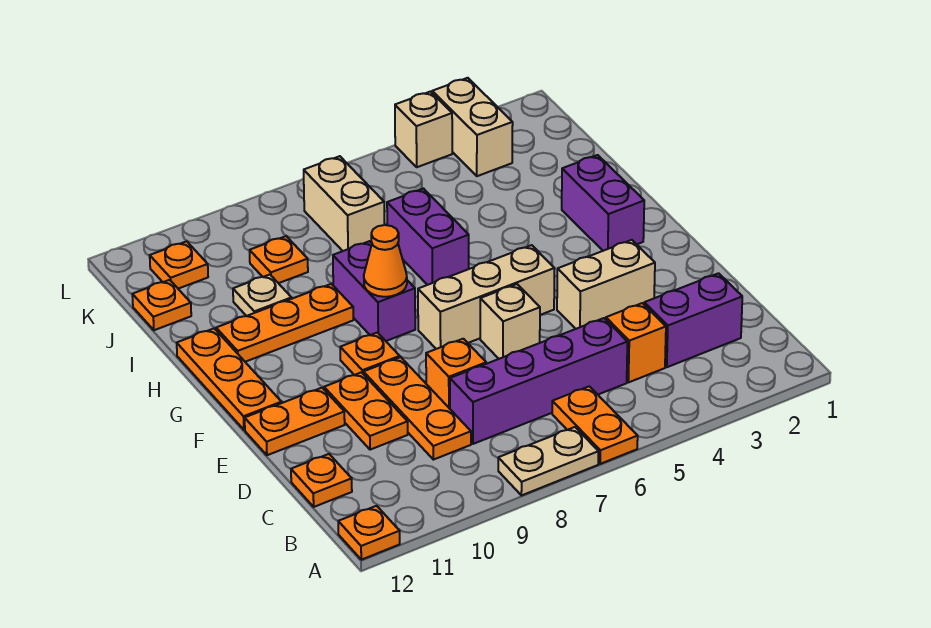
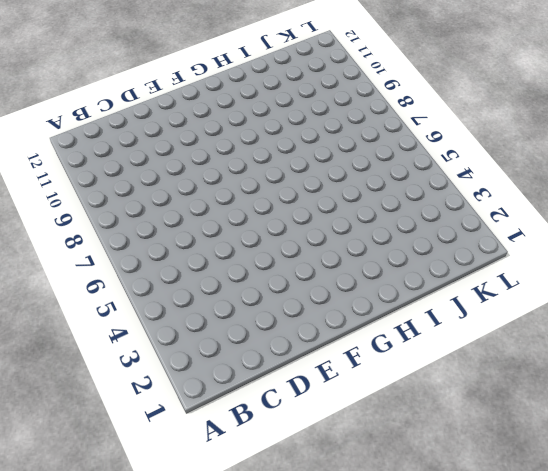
none -> orange plate A6:B6 level 1
none -> tan plate A7:A8 level 1
none -> orange plate A12 level 1

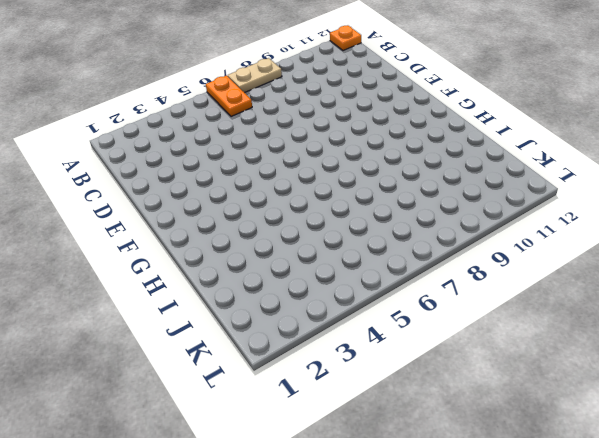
none -> purple brick C2:C3 level 1
none -> orange brick C4 level 1
none -> purple brick C5:C8 level 1

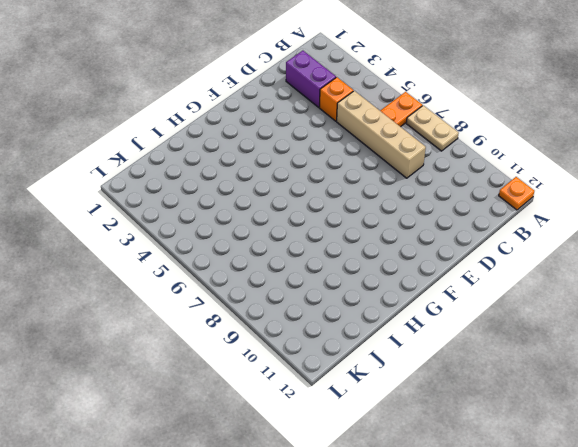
tan brick C5:C8 level 1 -> purple brick C5:C8 level 1
none -> orange plate C9:E9 level 1
none -> orange plate C12 level 1
none -> orange brick D8 level 1

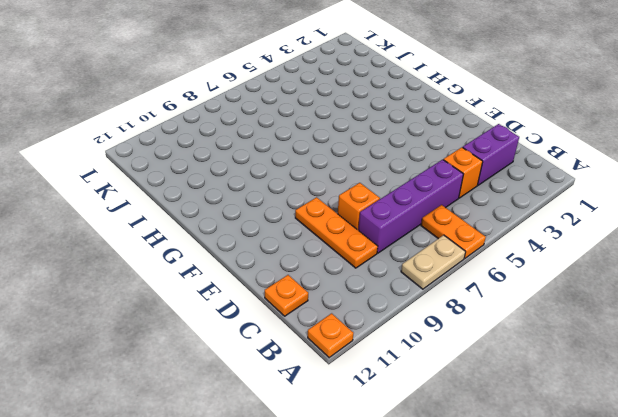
none -> orange plate D10:E10 level 1
none -> tan brick E3:E4 level 1
none -> tan brick E6 level 1

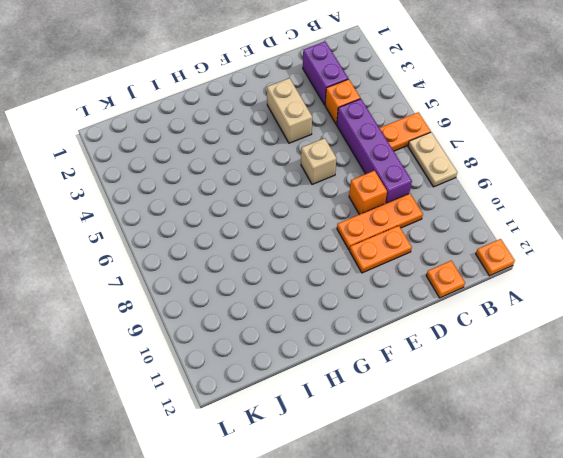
none -> orange plate E11:E12 level 1
none -> tan brick F5:F7 level 1
none -> orange plate F9 level 1

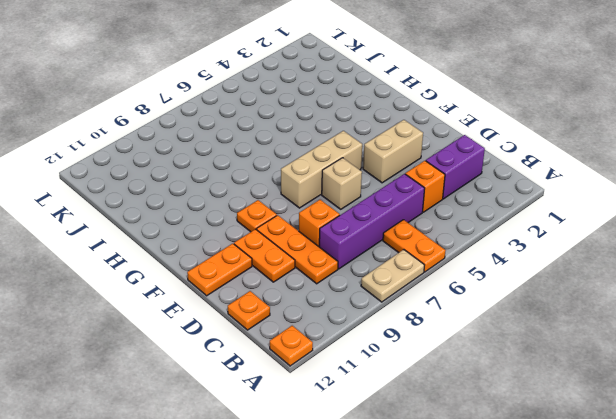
none -> orange plate F12:H12 level 1
none -> purple brick G2:H2 level 1
none -> purple brick G8:H8 level 1

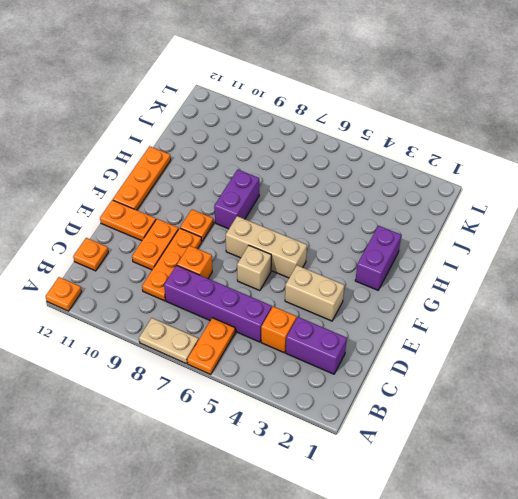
none -> purple brick H6:I6 level 1
none -> orange plate H9:H11 level 1
none -> tan plate I10 level 1

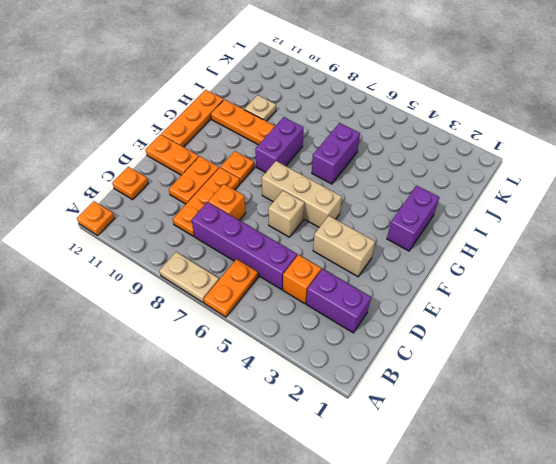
none -> tan brick J7:K7 level 1
none -> orange plate J9 level 1
none -> orange plate J12 level 1

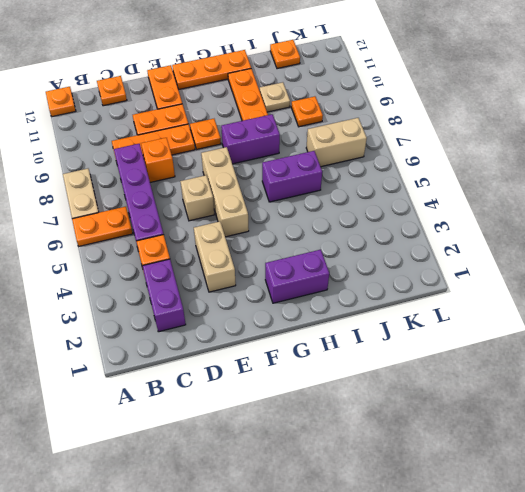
none -> tan brick K3:L3 level 1
none -> orange plate K11 level 1
none -> tan brick L4 level 1

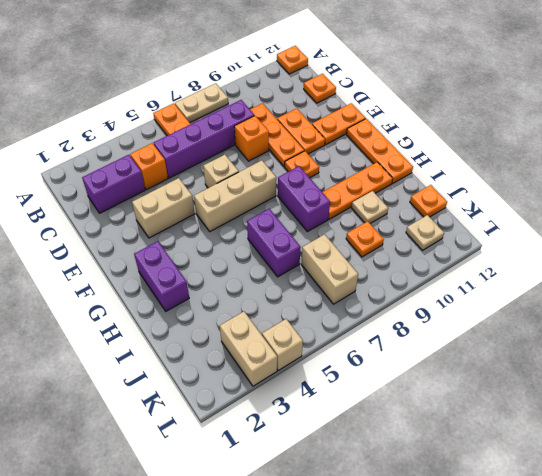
tan plate K11 level 1 -> orange plate K11 level 1
none -> orange cone G8 level 2

